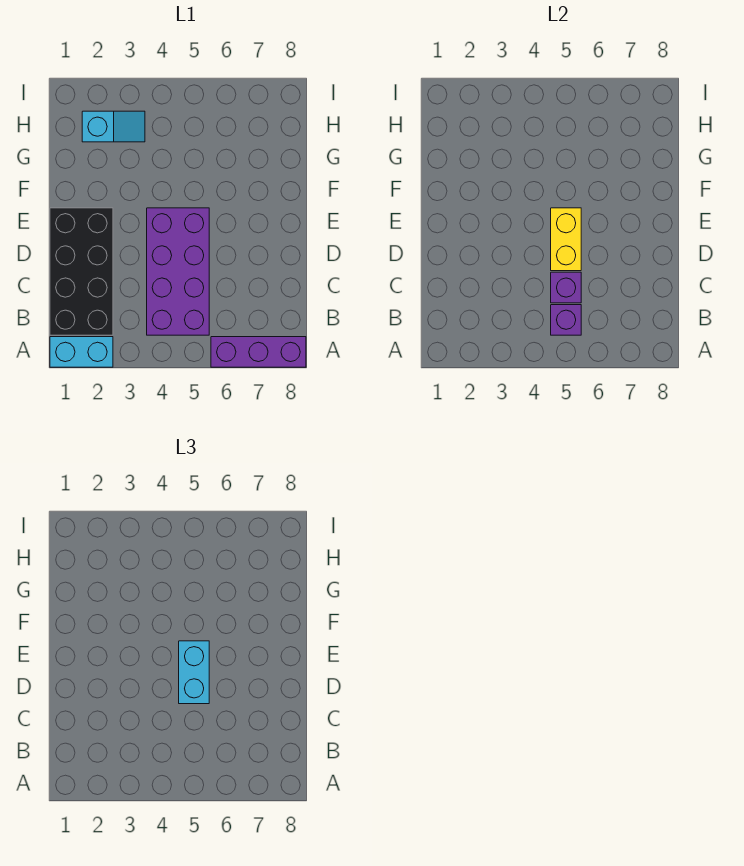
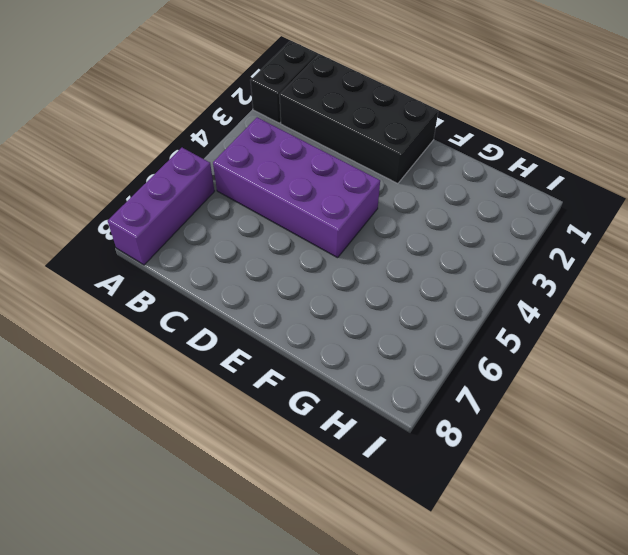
black brick A1:A2 level 1 -> cyan brick A1:A2 level 1
none -> cyan slope H2:H3 level 1 top 2
none -> purple brick B5 level 2

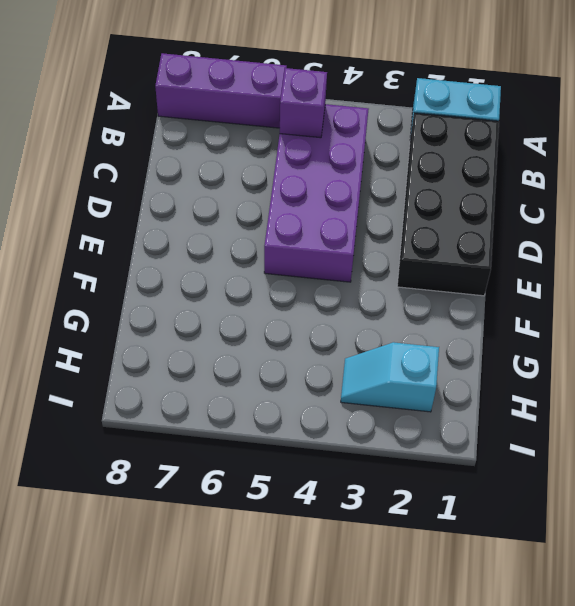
none -> purple brick C5 level 2
none -> yellow brick D5:E5 level 2

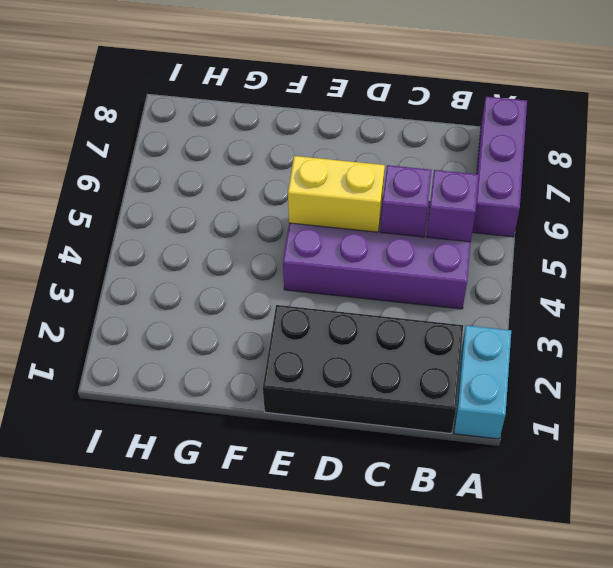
none -> cyan slope H2:H3 level 1 top 2
none -> cyan brick D5:E5 level 3

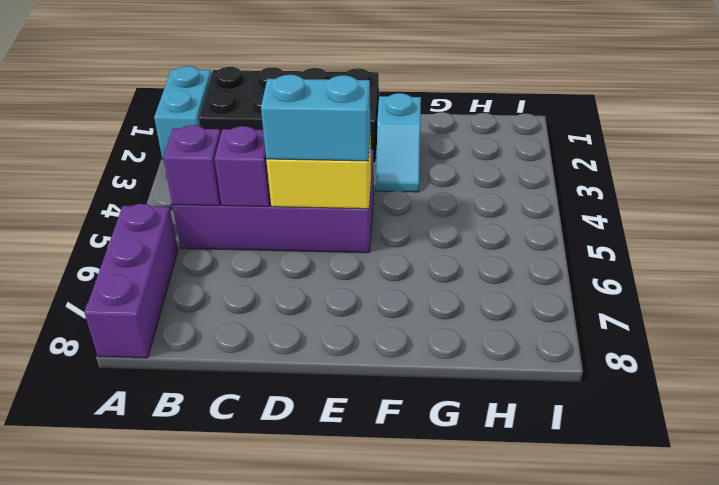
cyan slope F2:F3 level 1 top 2 -> cyan slope H2:H3 level 1 top 2

